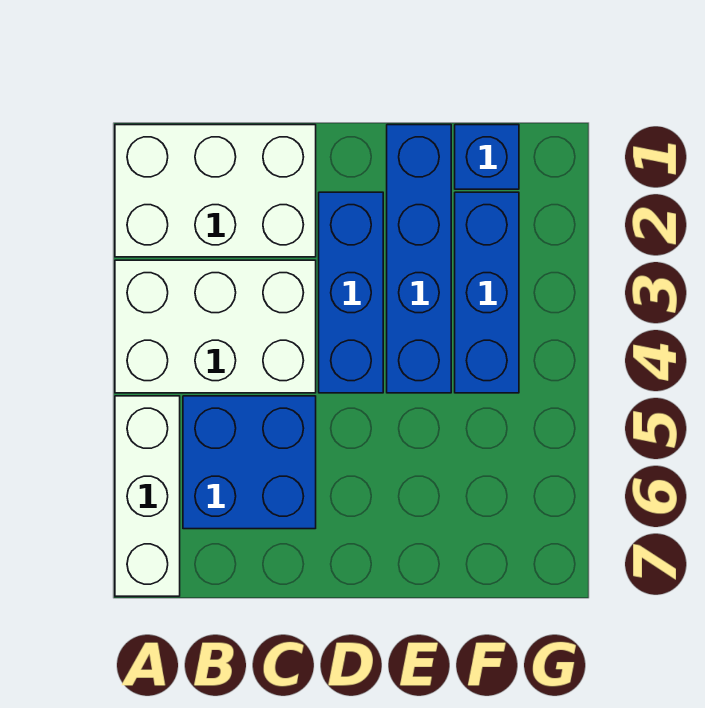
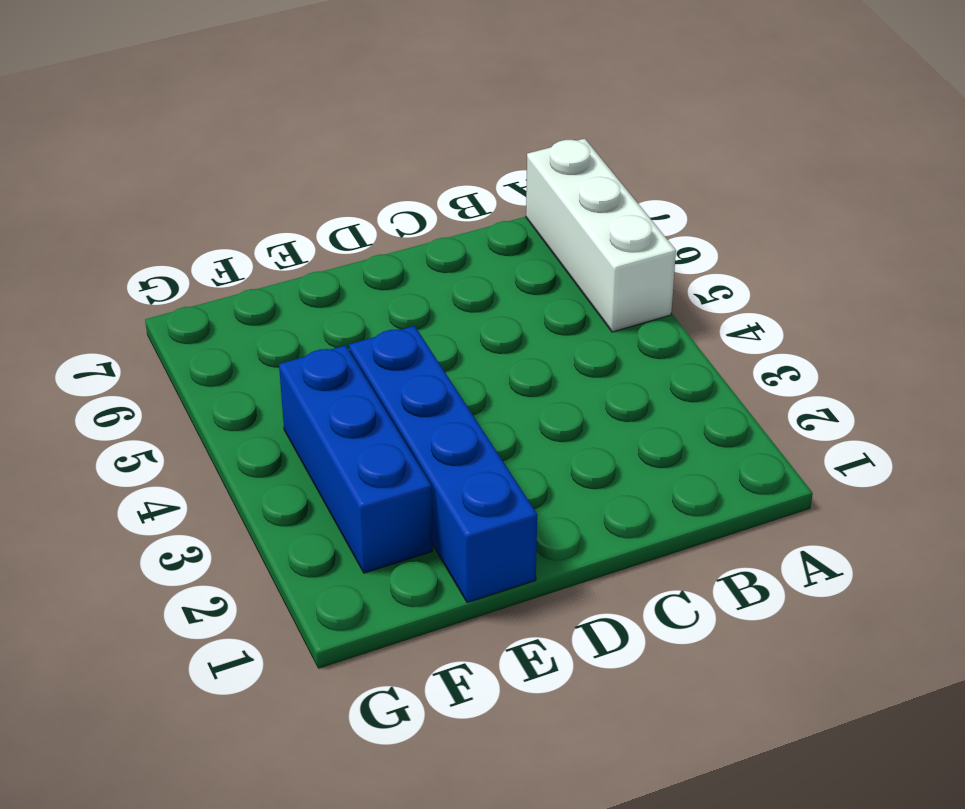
none -> white brick A1:C2 level 1
none -> white brick A3:C4 level 1

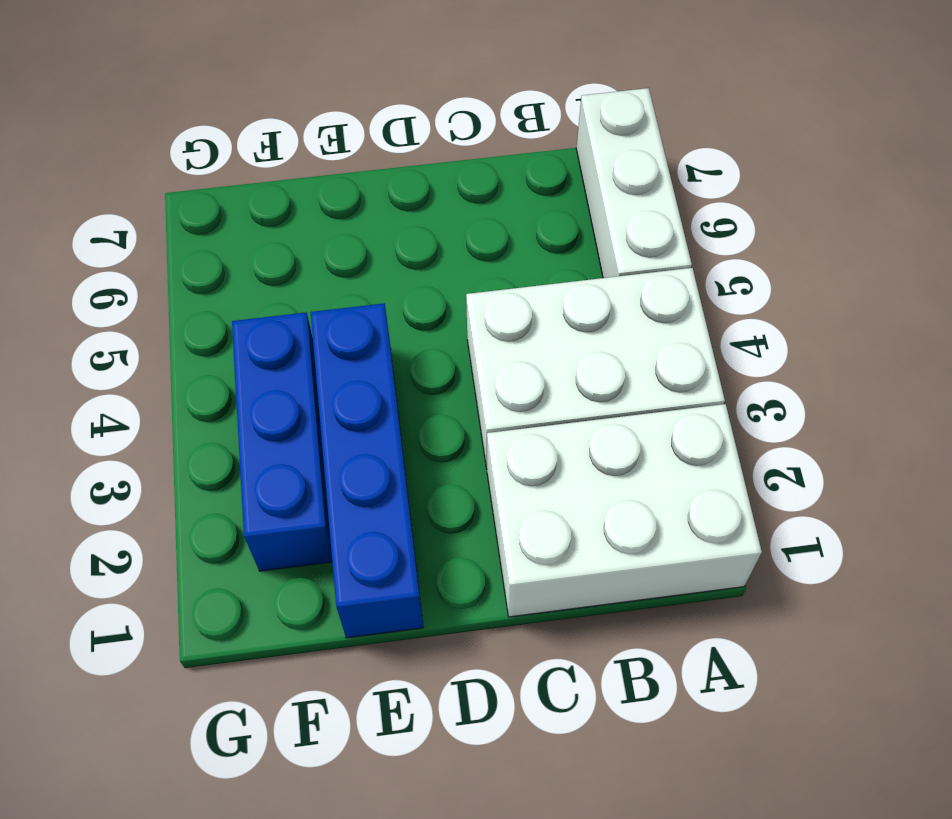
none -> blue brick B5:C6 level 1
none -> blue brick D2:D4 level 1

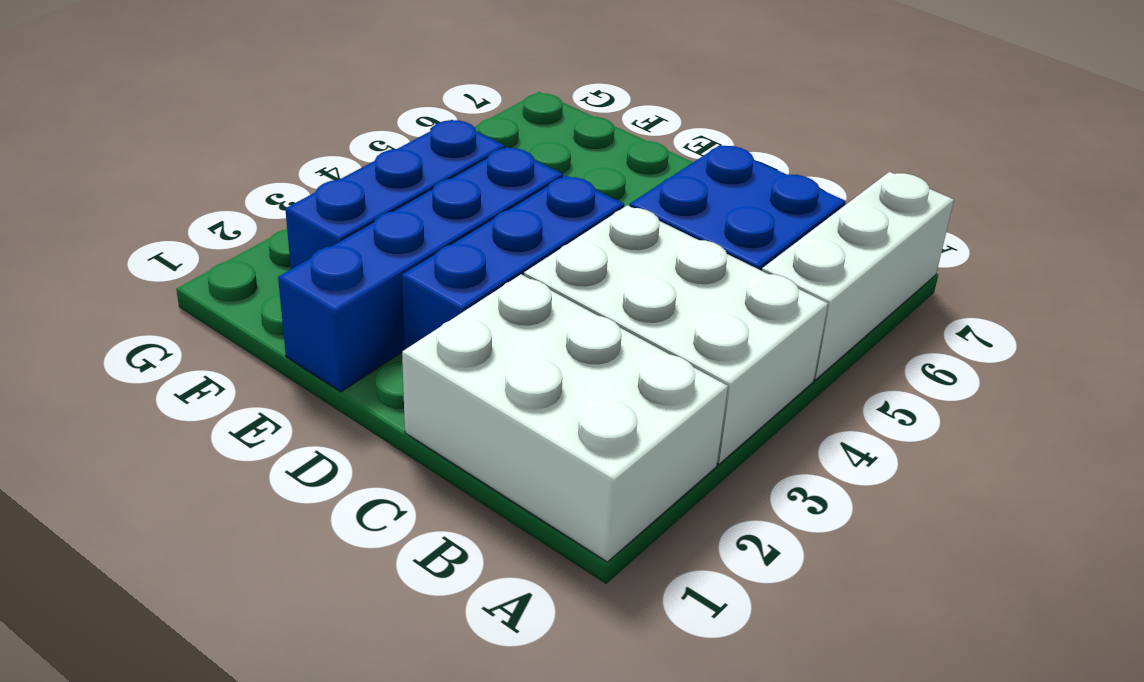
none -> blue brick F1 level 1

